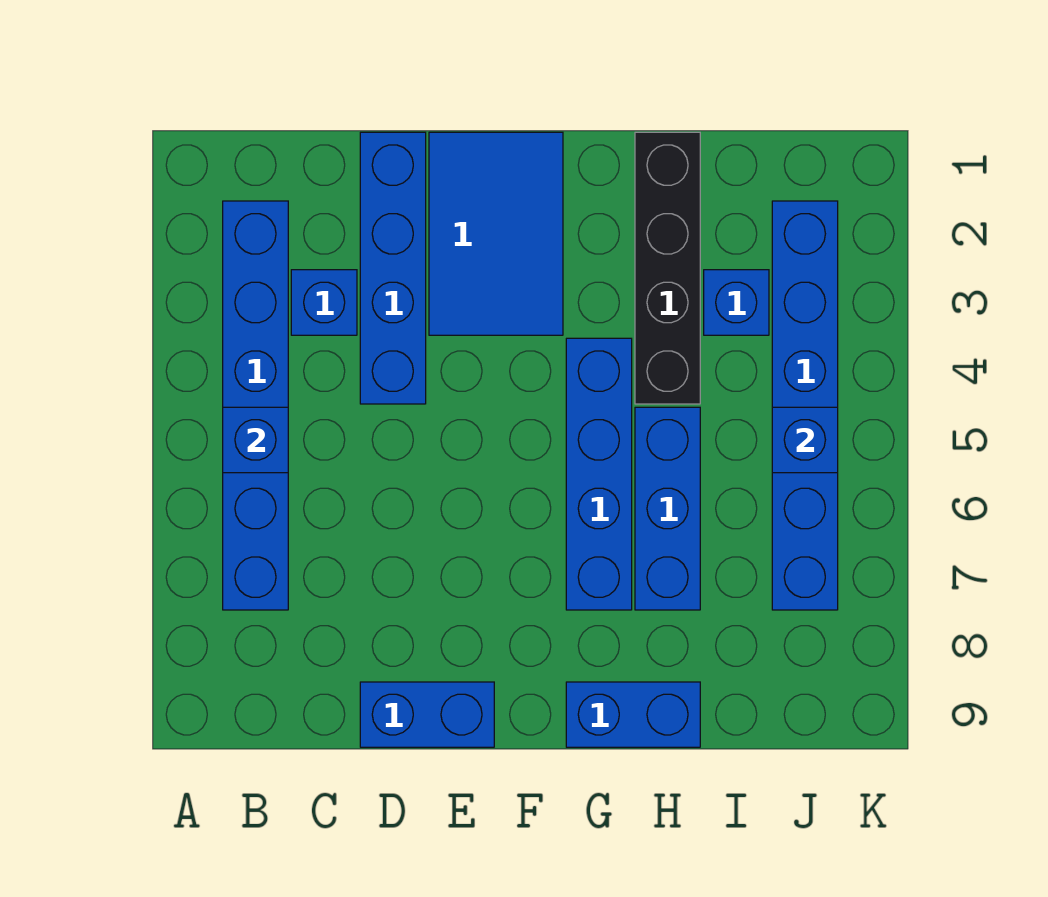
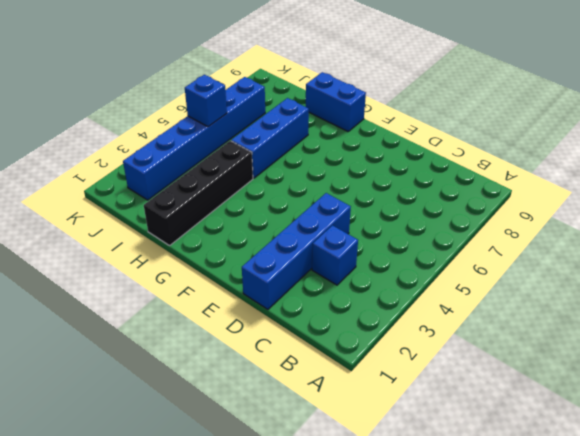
none -> blue brick B2:B7 level 1
none -> blue brick D9:E9 level 1
none -> blue tile E1:F3 level 1

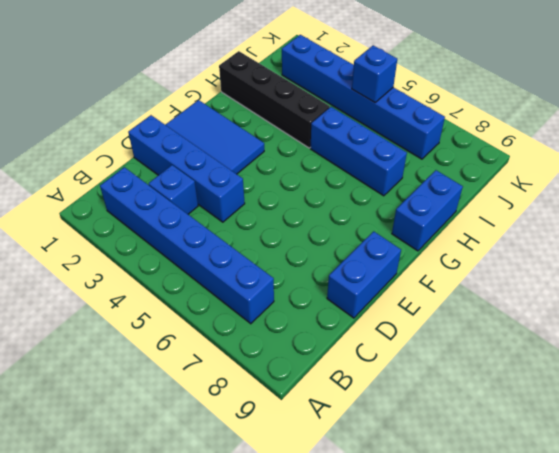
none -> blue brick G4:G7 level 1
none -> blue brick I3 level 1
none -> blue brick B5 level 2

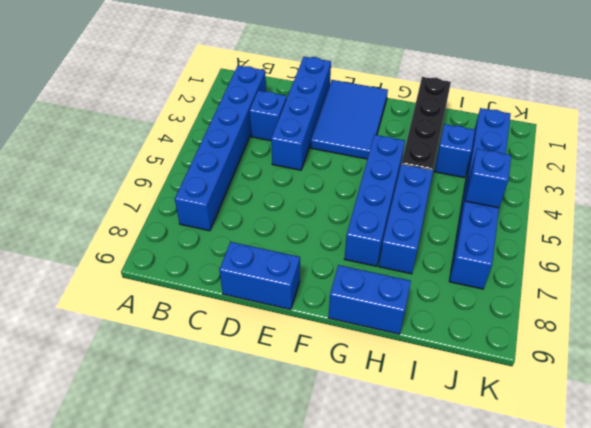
none -> blue brick B5 level 2

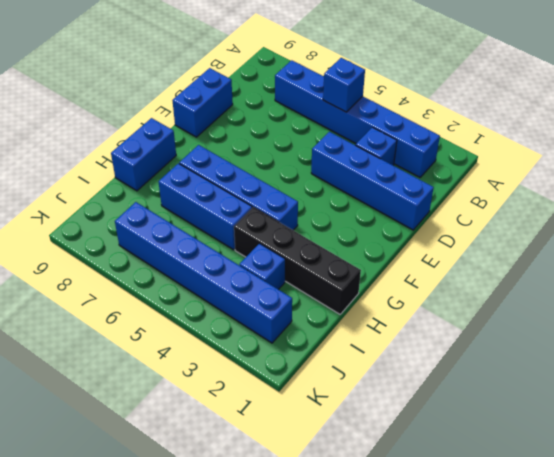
none -> blue tile E1:F3 level 1
none -> blue brick J5 level 2

